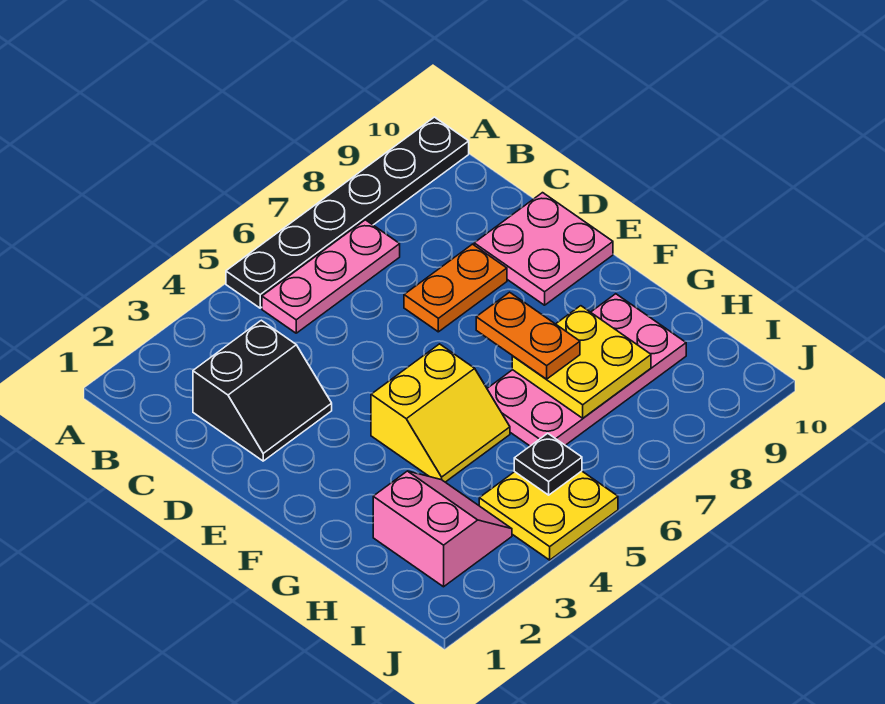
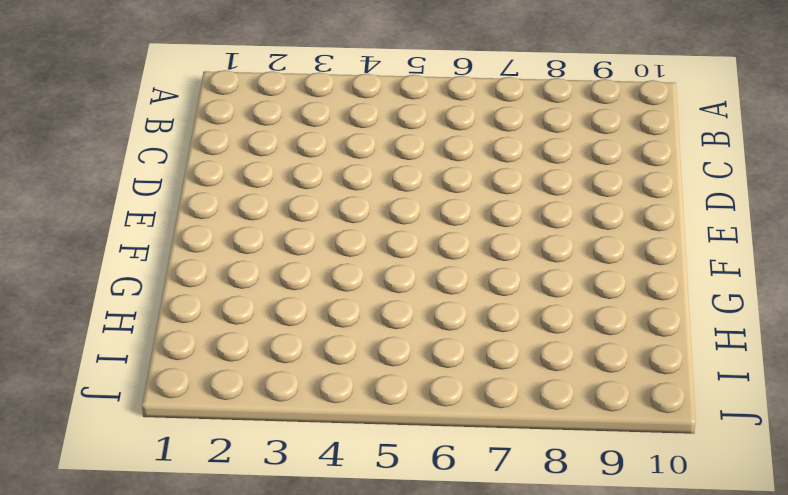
none -> black plate A5:A10 level 1
none -> pink plate B5:B7 level 1
none -> black slope C2:D3 level 1 top C

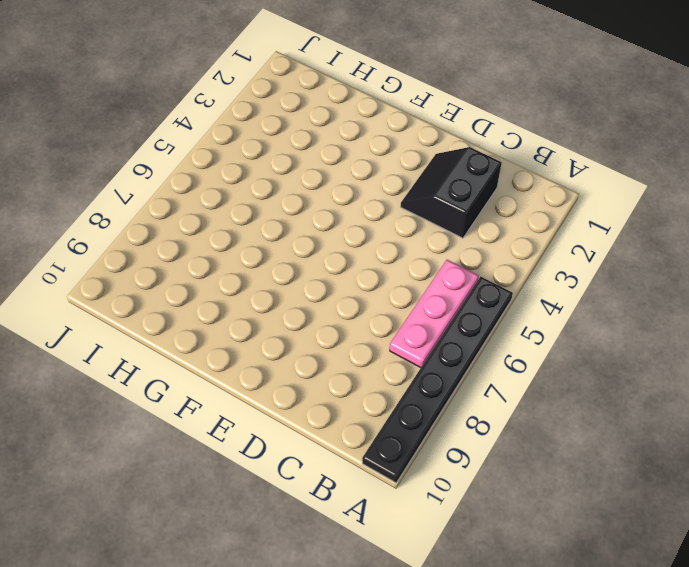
none -> orange plate D7:D8 level 1
none -> pink plate D9:E10 level 1
none -> yellow slope F4:G5 level 1 top F

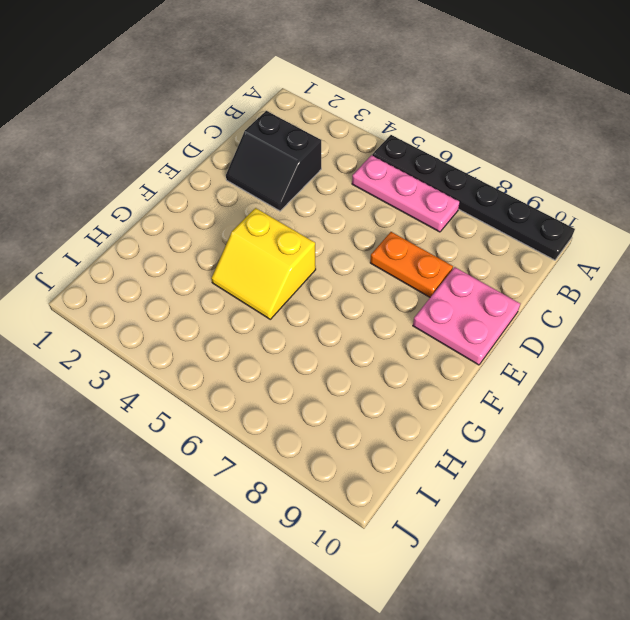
none -> pink plate G6:H9 level 1
none -> pink slope H2:I3 level 1 top 2
none -> yellow plate I4:J5 level 1

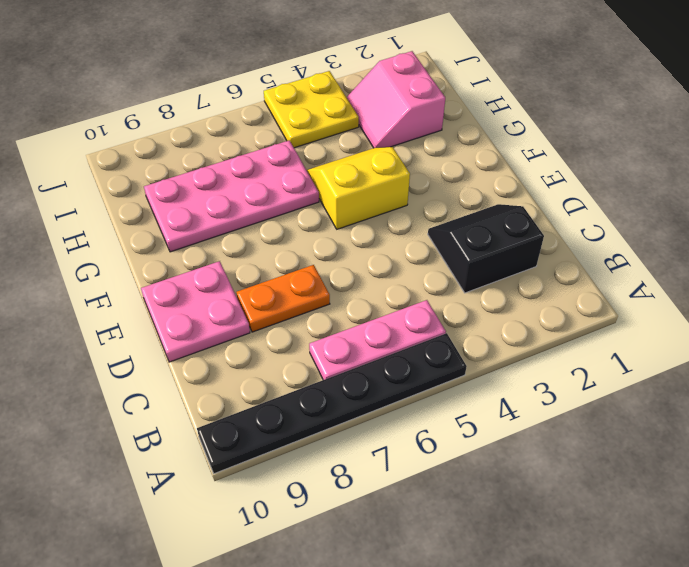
none -> yellow plate G7:H8 level 2
none -> black plate I5 level 2
none -> orange plate F7:G7 level 3

